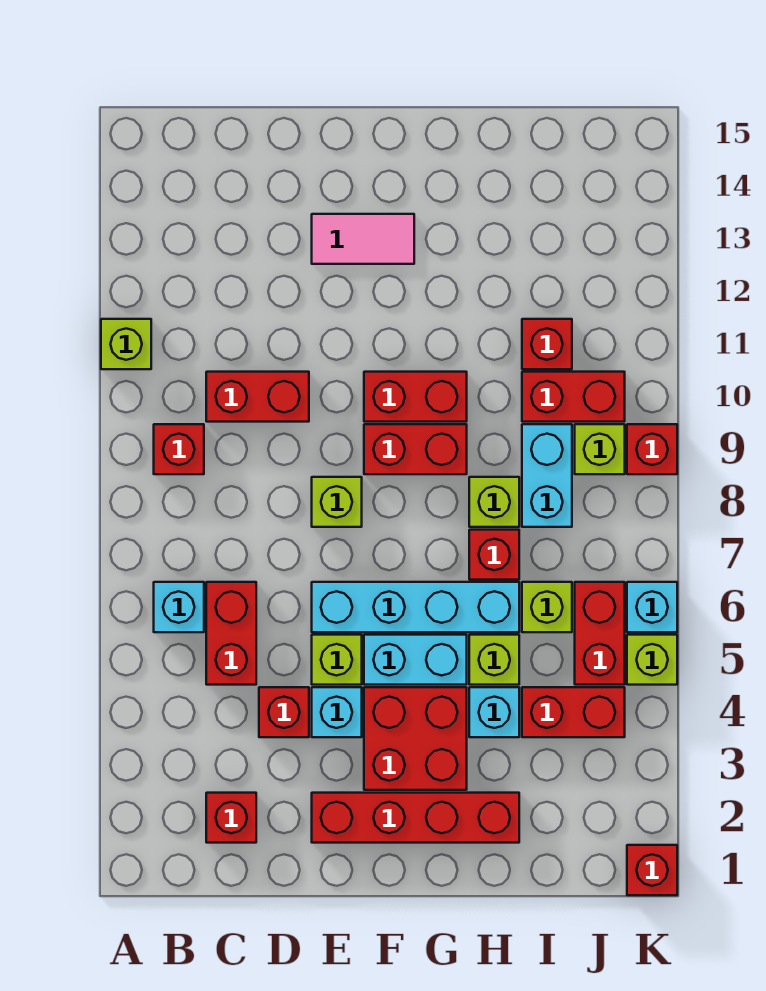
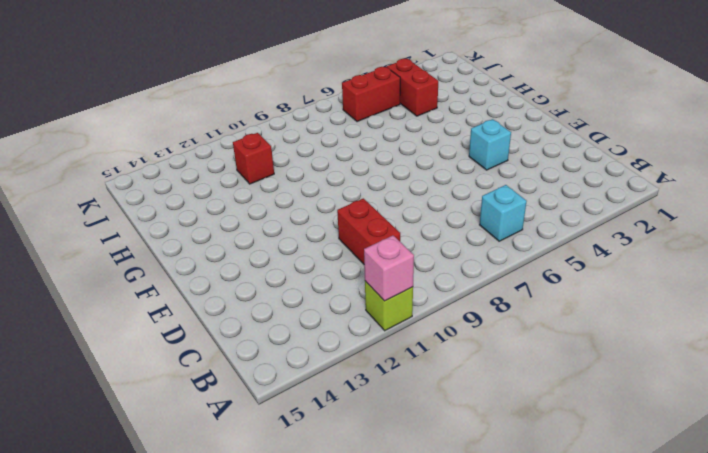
pink brick A11 level 2 -> none
none -> red brick B9 level 1
none -> red brick C2 level 1
none -> red brick C5:C6 level 1
none -> red brick D4 level 1

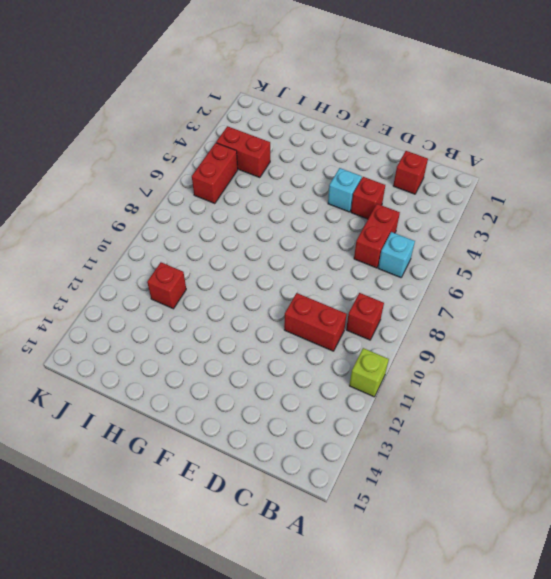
none -> red brick E2:H2 level 1
none -> lime brick E5 level 1
none -> cyan brick E6:H6 level 1
none -> lime brick E8 level 1

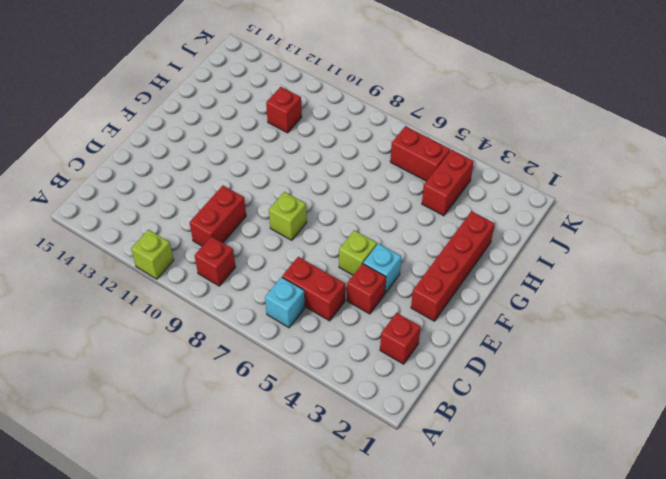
none -> cyan brick E6:H6 level 1
none -> pink tile E13:F13 level 1
none -> red brick F3:G4 level 1
none -> cyan brick F5:G5 level 1

